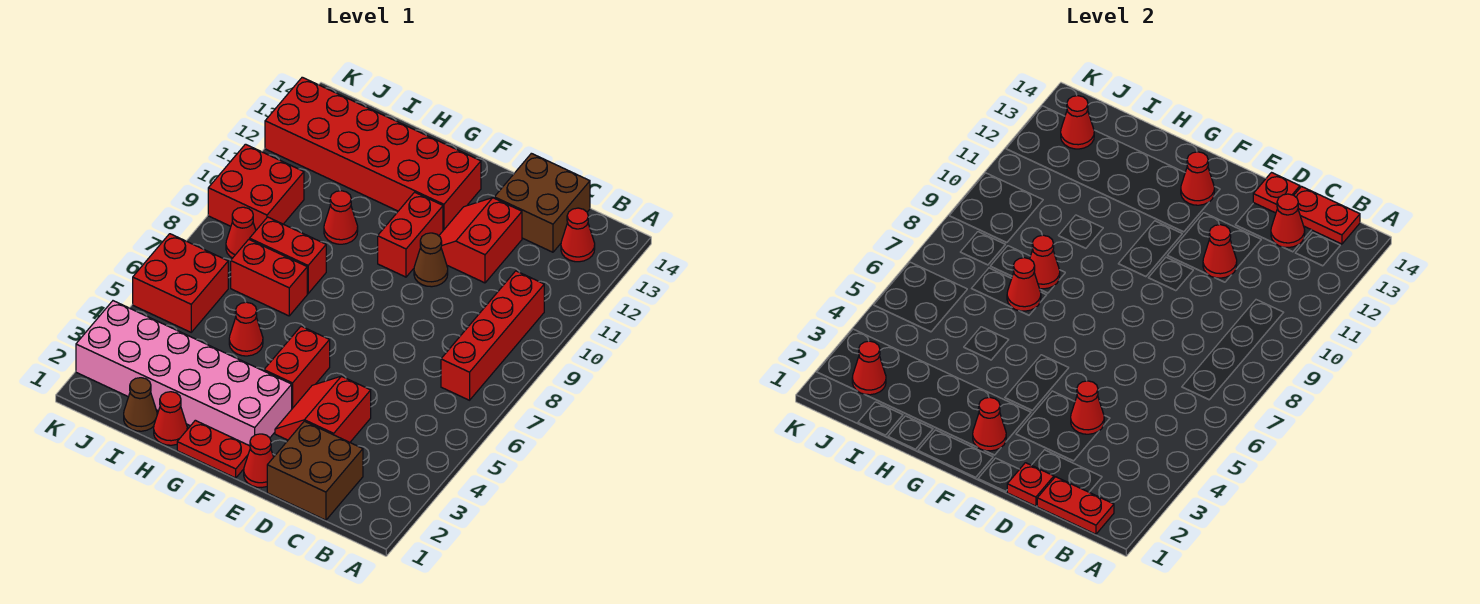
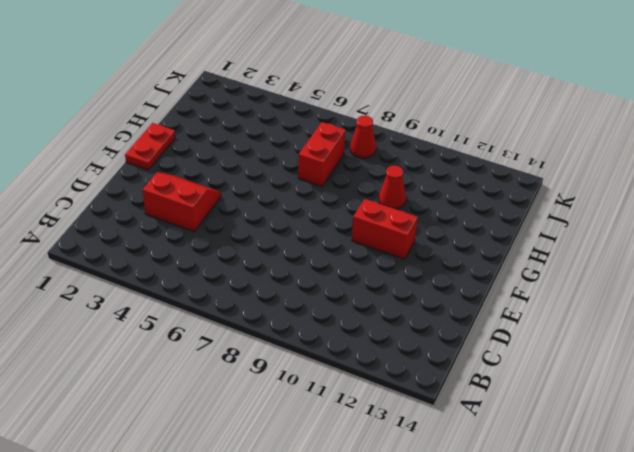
none -> red brick B7:B10 level 1
none -> red cone B13 level 1
none -> brown brick C1:D2 level 1
none -> brown brick C13:D14 level 1

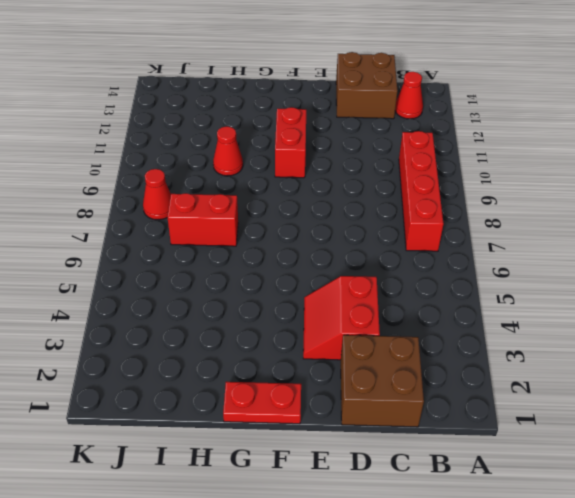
none -> red slope D11:E12 level 1 top D
none -> red cone E1 level 1
none -> brown cone E10 level 1
none -> pink brick F2:K3 level 1

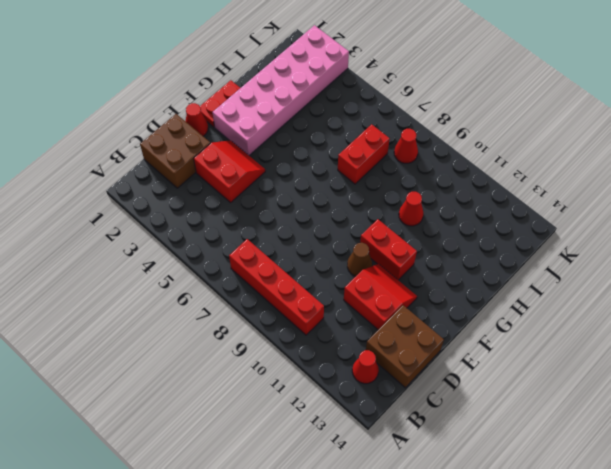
none -> red brick F4:F5 level 1
none -> red brick F12:K13 level 1
none -> red cone H1 level 1
none -> red cone H5 level 1

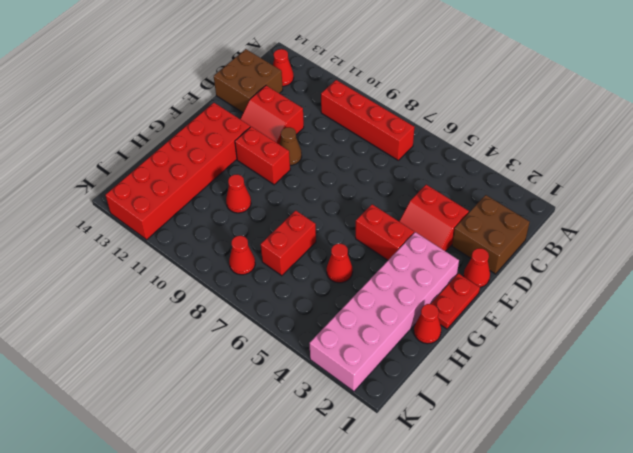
none -> red brick H8:I8 level 1
none -> brown cone I1 level 1
none -> red brick J5:K6 level 1
none -> red brick J9:K10 level 1

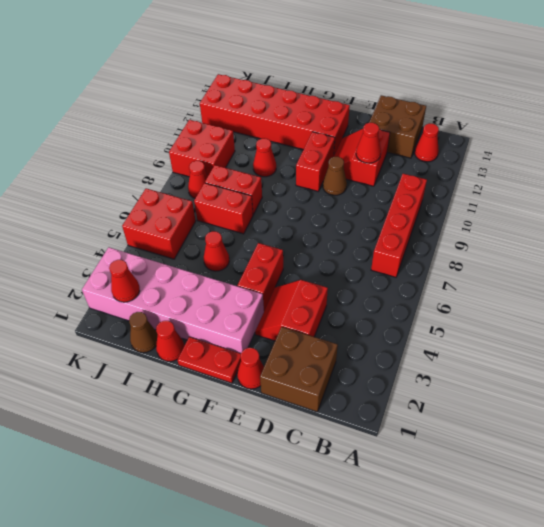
none -> red plate B1:C1 level 2
none -> red plate B14:C14 level 2
none -> red cone C13 level 2
none -> red plate D1 level 2

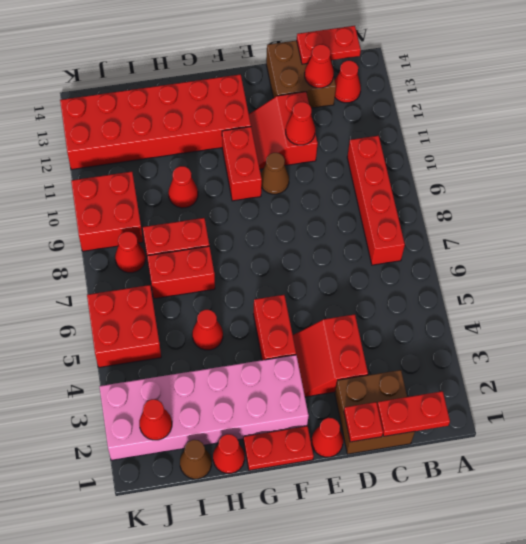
none -> red cone D4 level 2
none -> red plate D14 level 2
none -> red cone F2 level 2
none -> red cone F13 level 2

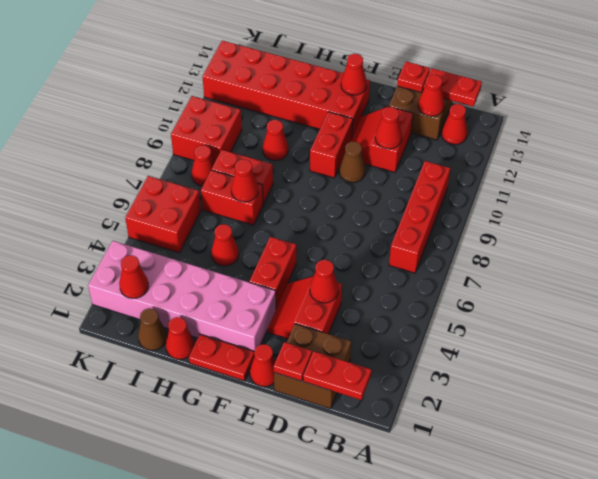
none -> red cone F2 level 2
none -> red cone H8 level 2
none -> red cone J13 level 2

